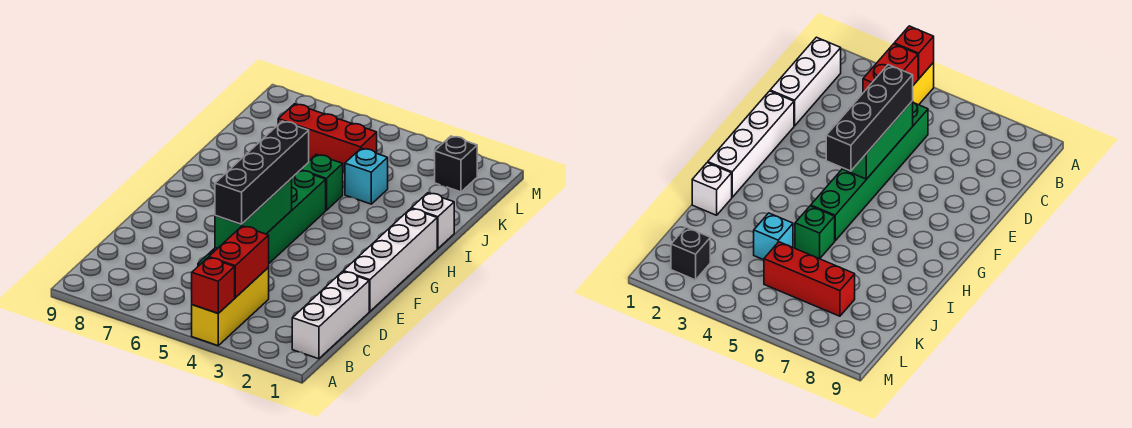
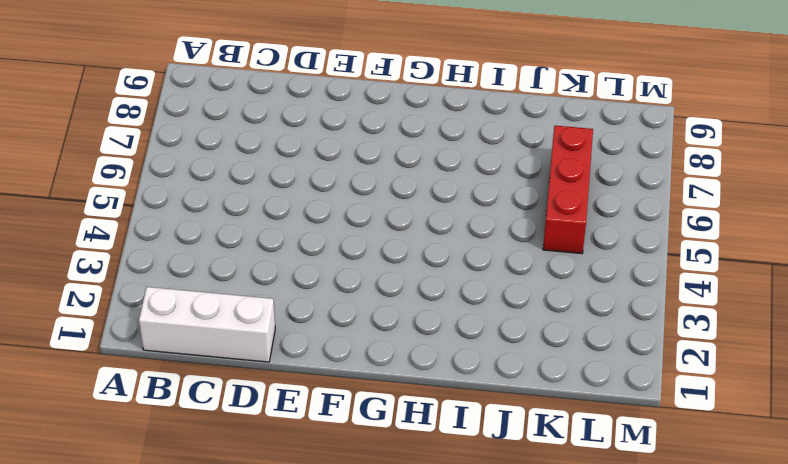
none -> yellow brick A4:C4 level 1
none -> green brick C5:H5 level 1
none -> white brick E1:H1 level 1

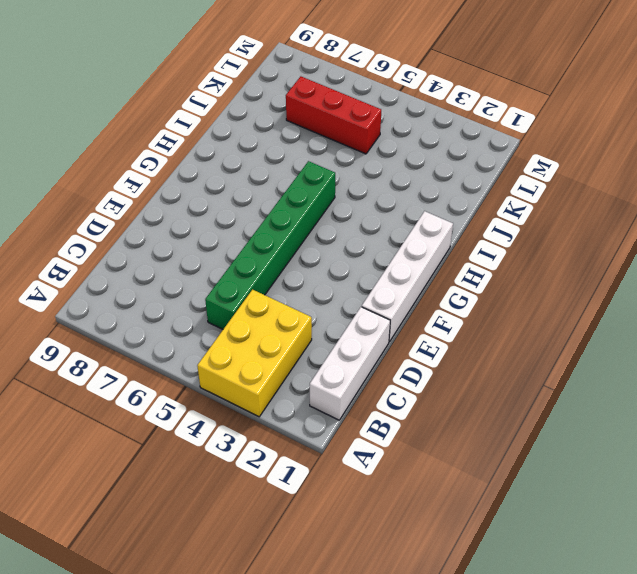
yellow brick A3:C4 level 1 -> yellow brick A4:C4 level 1
none -> white brick I1 level 1
none -> green brick I5 level 1
none -> cyan brick J4 level 1

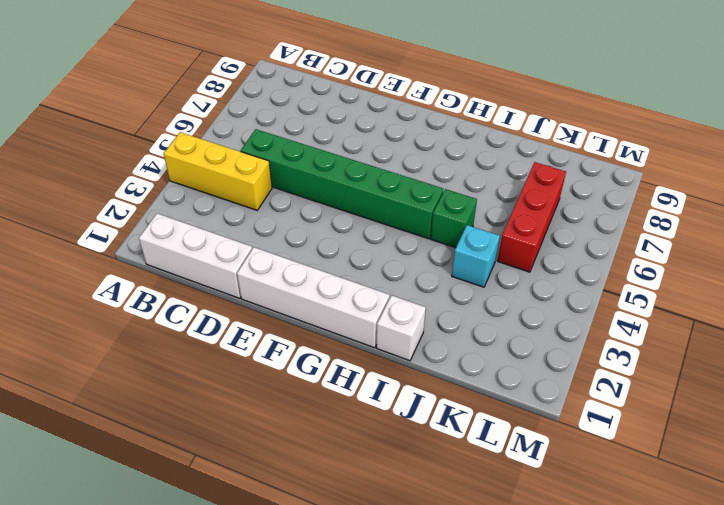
none -> black brick L2 level 1
none -> red brick A4 level 2
none -> red brick B4:C4 level 2

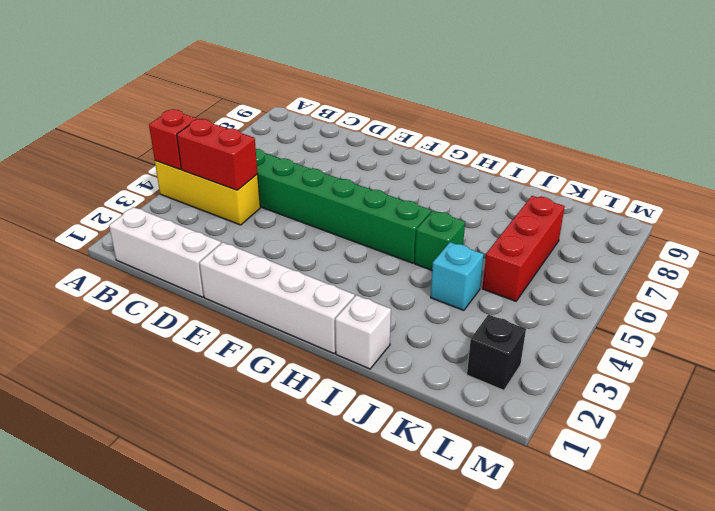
none -> green brick D5:F5 level 2
none -> black brick D5:G5 level 3

